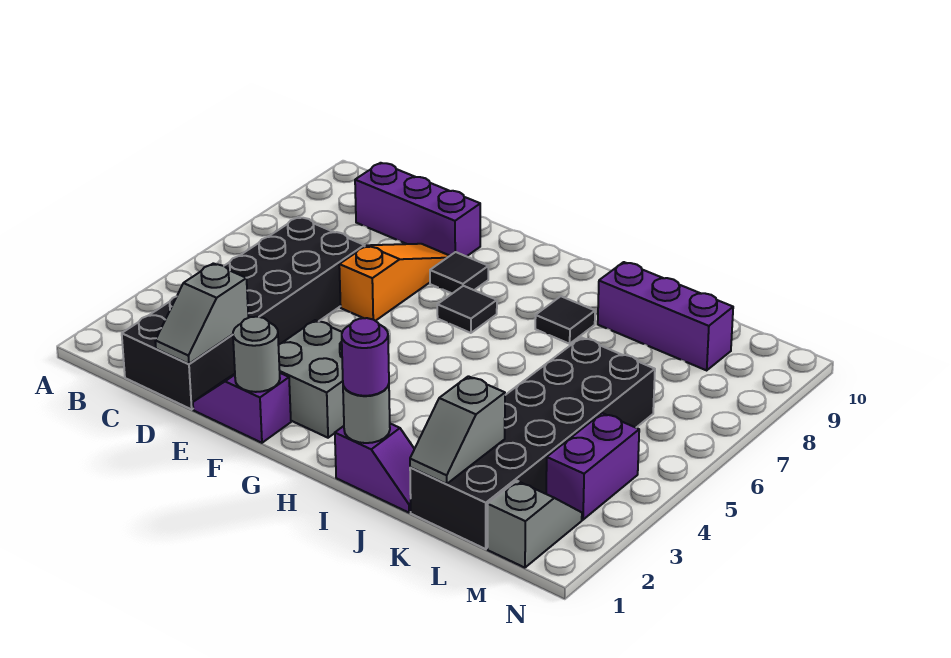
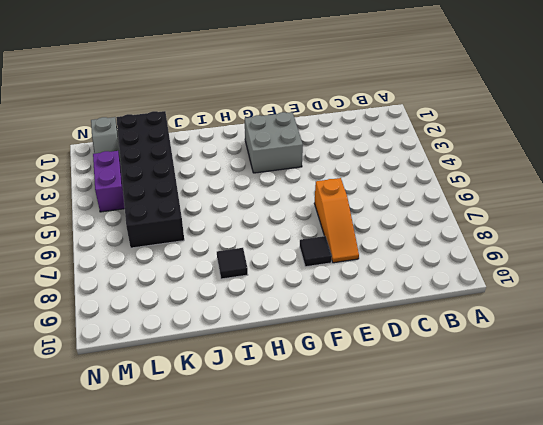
none -> black brick C1:D6 level 1
none -> purple brick C9:E9 level 1
none -> purple slope E1:F1 level 1 top F

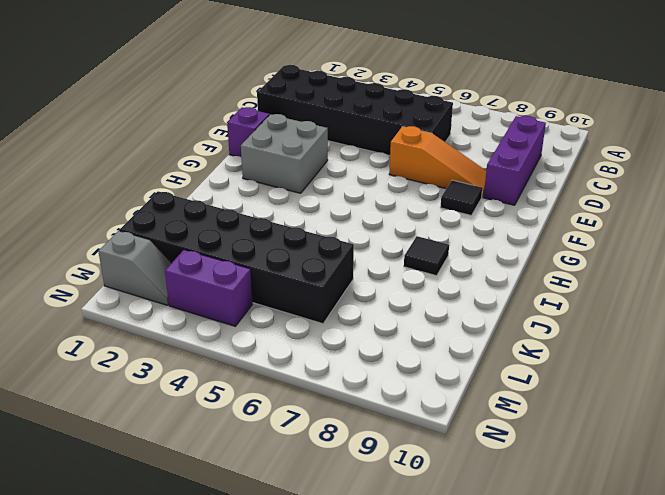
none -> black tile G7 level 1
none -> purple slope I1:J1 level 1 top I
none -> purple brick J9:L9 level 1

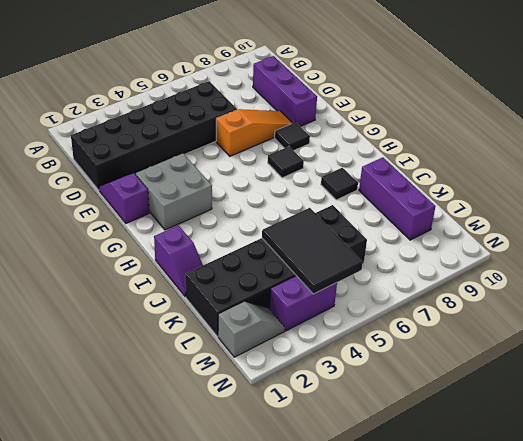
black tile K4:M5 level 2 -> none
none -> grey slope D1:D2 level 2 top 2
none -> grey round brick F1 level 2
none -> grey round brick I1 level 2

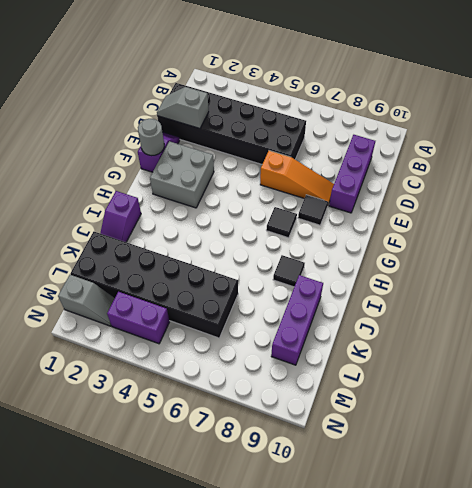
none -> grey round brick I1 level 2
none -> grey slope K1:K2 level 2 top 2
none -> purple round brick I1 level 3

